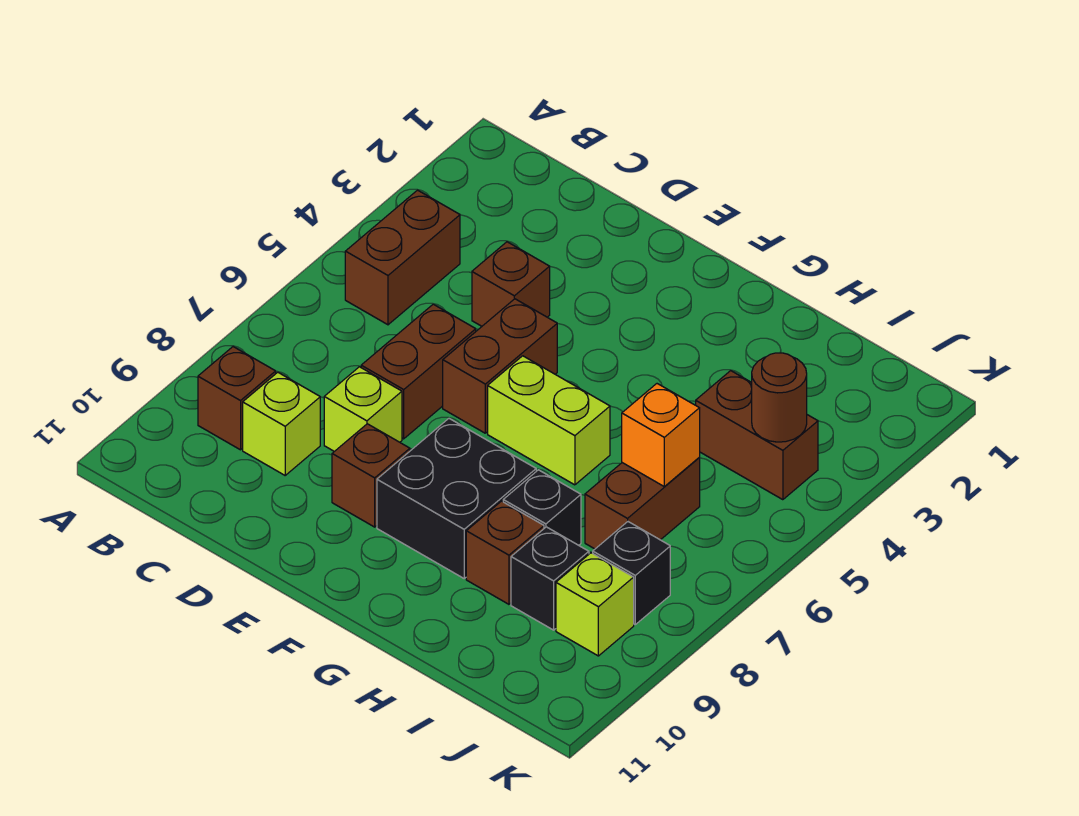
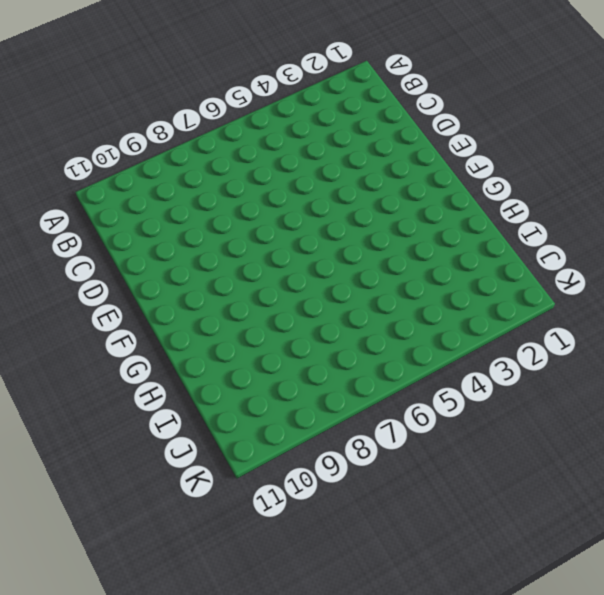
none -> brown brick B4:B5 level 1
none -> brown brick B9 level 1
none -> lime brick C9 level 1

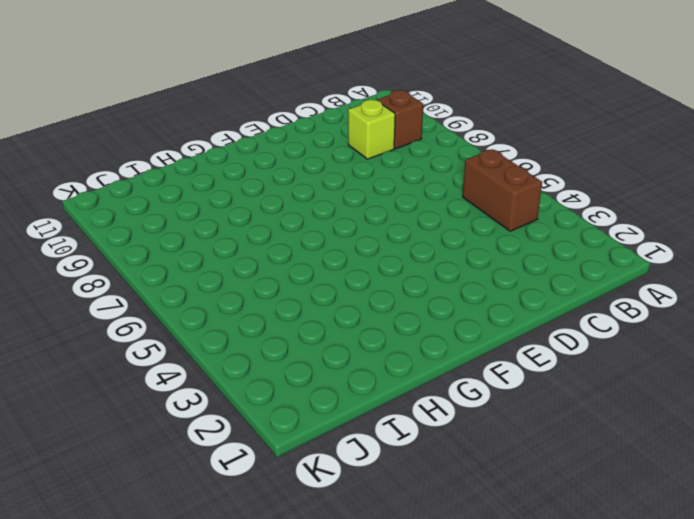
none -> brown brick D4 level 1
none -> brown brick D6:D7 level 1
none -> lime brick D8 level 1

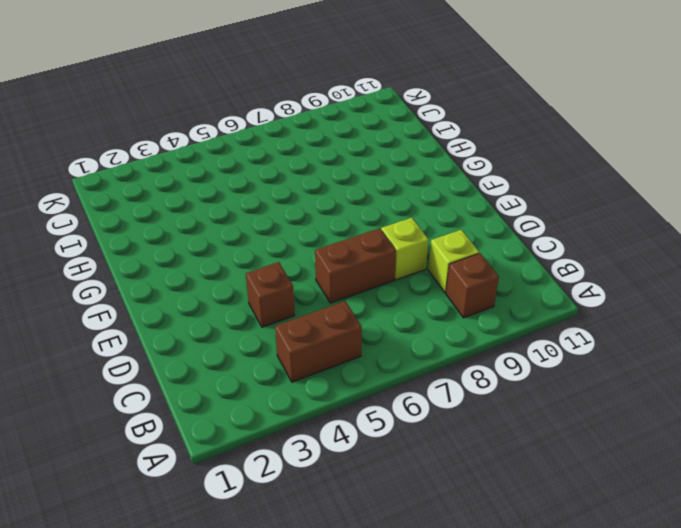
none -> brown brick E5:E6 level 1
none -> brown brick E9 level 1
none -> lime brick F6:G6 level 1

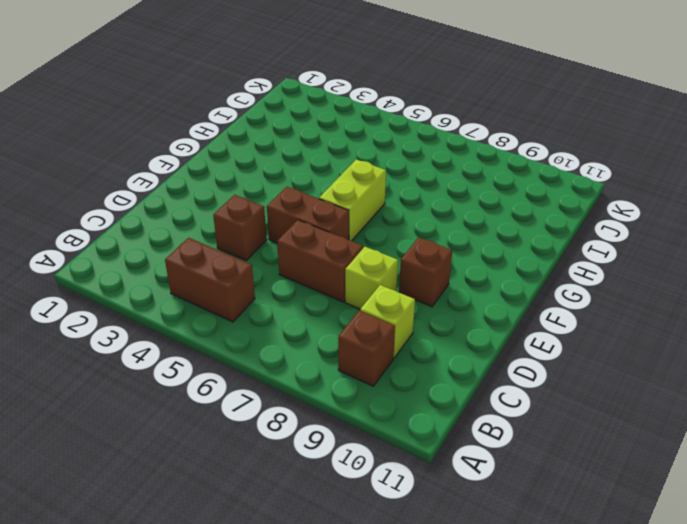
none -> black brick F8:G9 level 1
none -> black brick H8 level 1
none -> brown brick H9 level 1

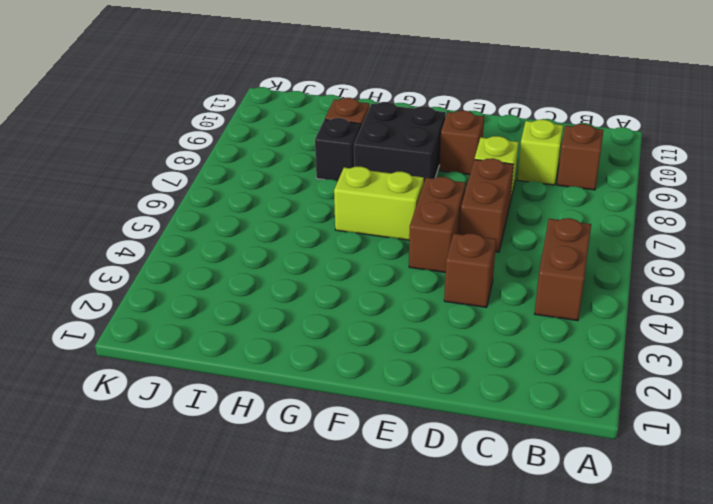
none -> brown brick I4:J4 level 1
none -> brown brick I6:I7 level 1
none -> black brick I9 level 1

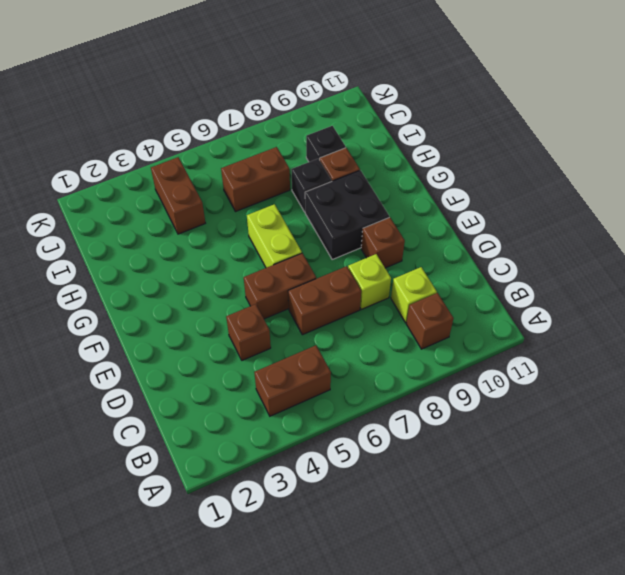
none -> black brick J8 level 1
none -> lime brick J9 level 1
none -> orange brick I6 level 2

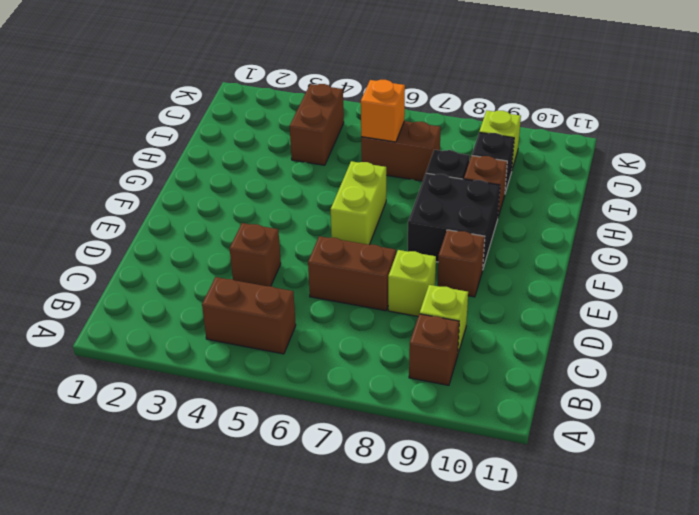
none -> brown brick E5:E6 level 1
none -> black brick J8 level 1
none -> brown round brick J4 level 2

